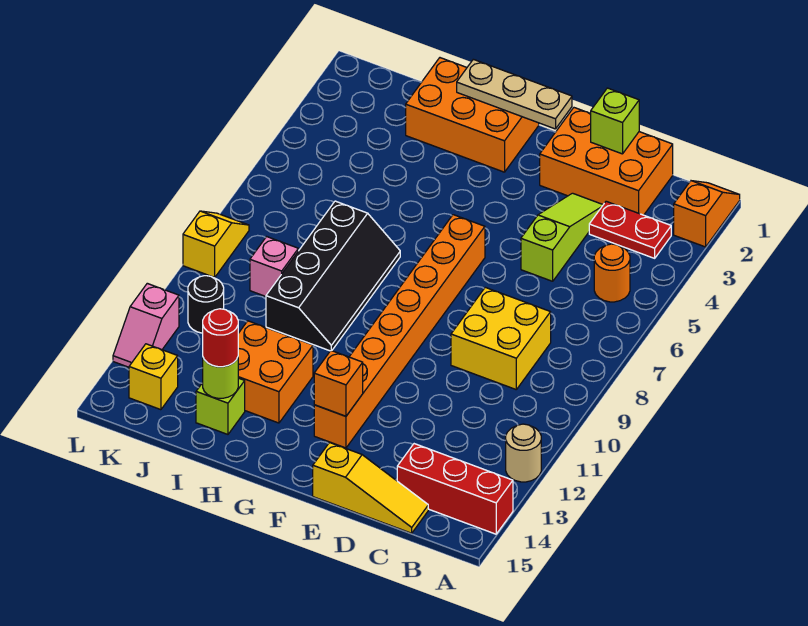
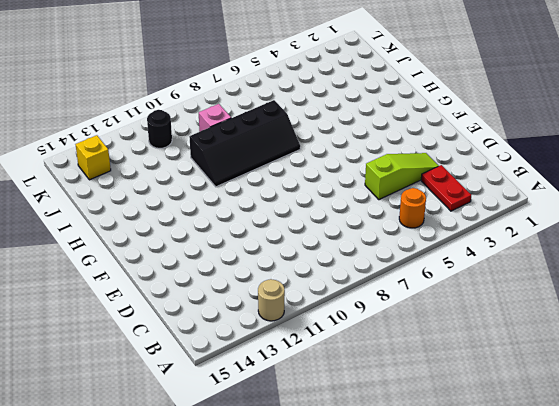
none -> orange slope A1:A2 level 1 top 2
none -> red brick A14:C14 level 1
none -> orange brick C1:E2 level 1

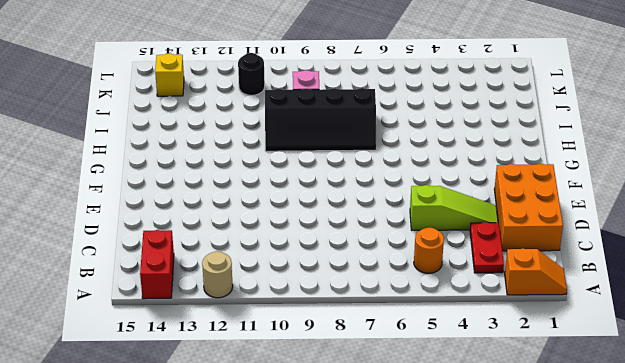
red brick A14:B14 level 1 -> red brick A14:C14 level 1
none -> yellow brick C8:D9 level 1
none -> yellow slope C15:E15 level 1 top E
none -> orange brick F6:F13 level 1

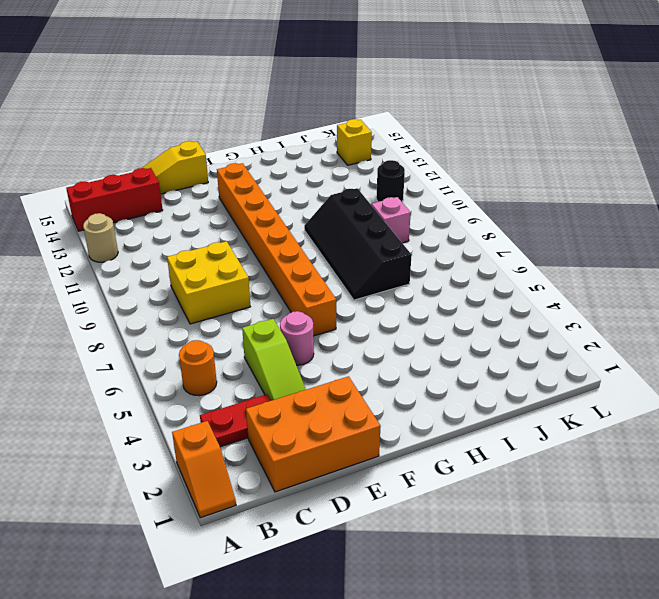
pink round brick E5 level 1 -> none
none -> orange brick G1:I2 level 1
none -> orange brick H12:I13 level 1
none -> lime brick I14 level 1

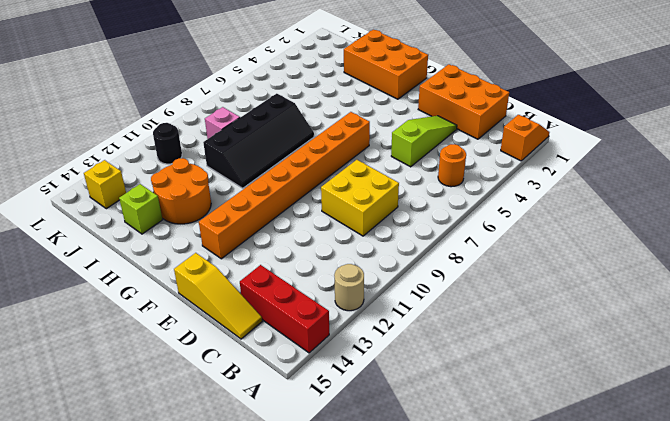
orange round brick H12:I13 level 1 -> orange brick H12:I13 level 1
none -> red plate B3:C3 level 1
none -> yellow slope L8:L9 level 1 top 9
none -> pink slope L12:L13 level 1 top 12

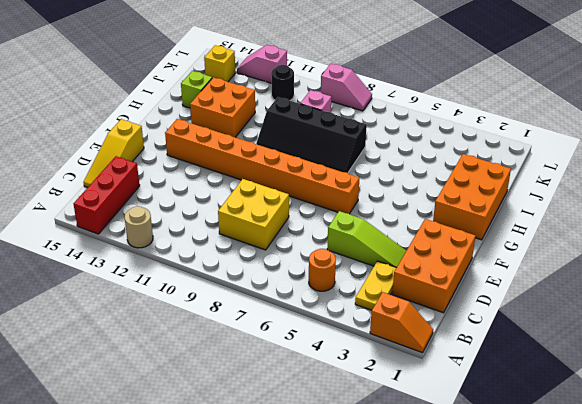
yellow plate B3:C3 level 1 -> red plate B3:C3 level 1
pink slope L8:L9 level 1 top 9 -> yellow slope L8:L9 level 1 top 9
none -> lime brick D1 level 2
none -> tan plate F1:H1 level 2
none -> orange brick F13 level 2

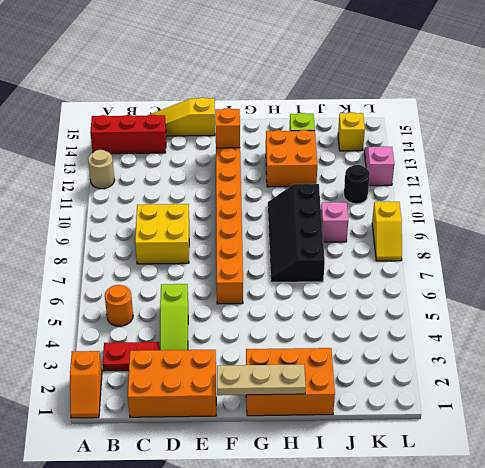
none -> lime brick D1 level 2
none -> lime round brick I14 level 2
none -> red round brick I14 level 3

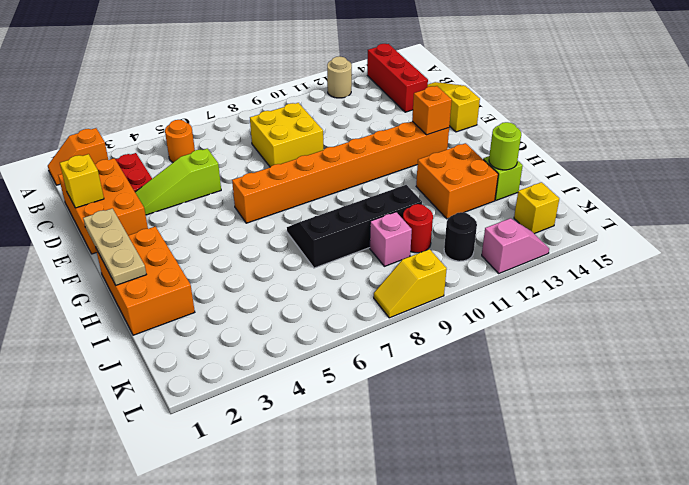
yellow brick D1 level 2 -> lime brick D1 level 2
red round brick J10 level 1 -> red round brick I14 level 3

